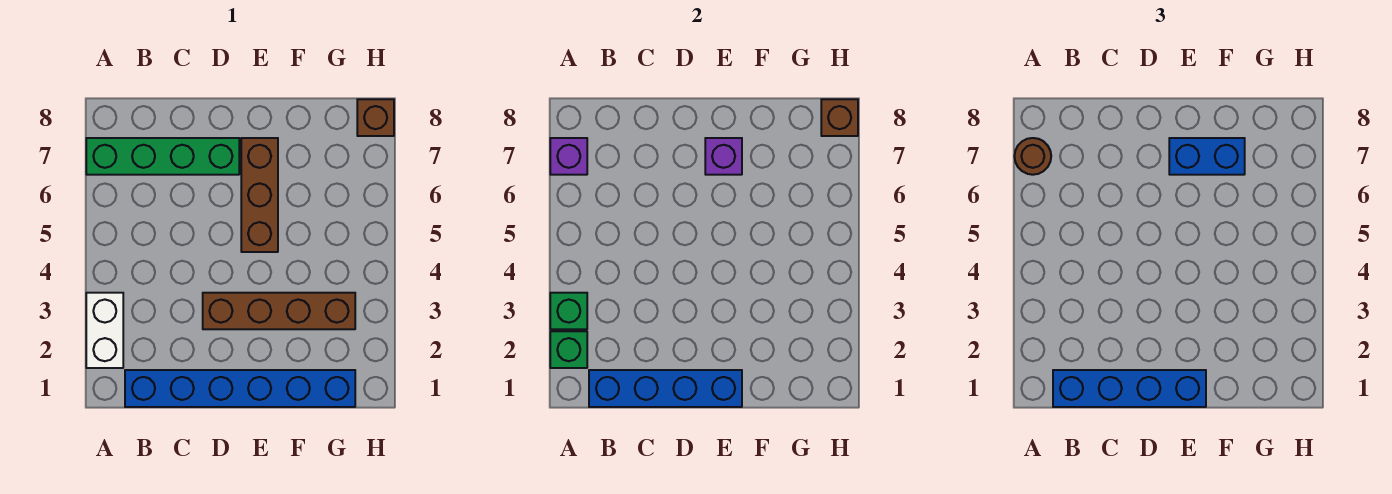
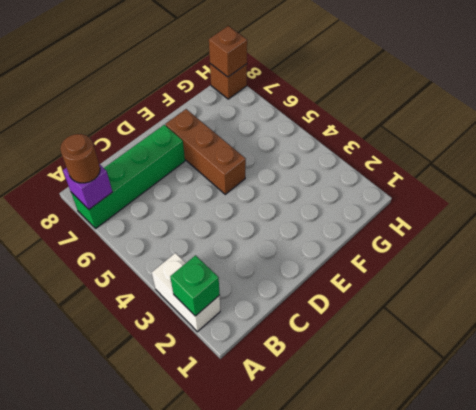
none -> blue brick B1:G1 level 1
none -> brown brick D3:G3 level 1
none -> green brick A3 level 2

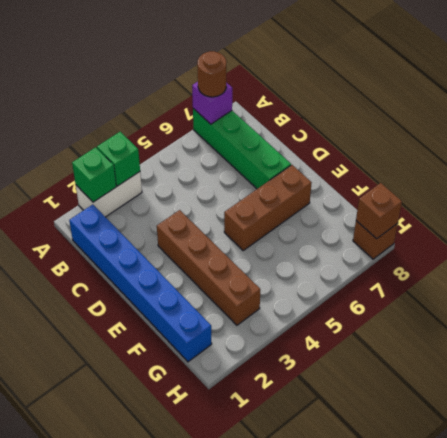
none -> blue brick B1:E1 level 2
none -> purple brick E7 level 2
none -> blue brick B1:E1 level 3

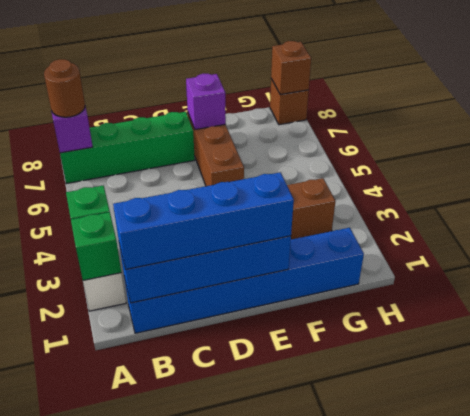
none -> blue brick E7:F7 level 3

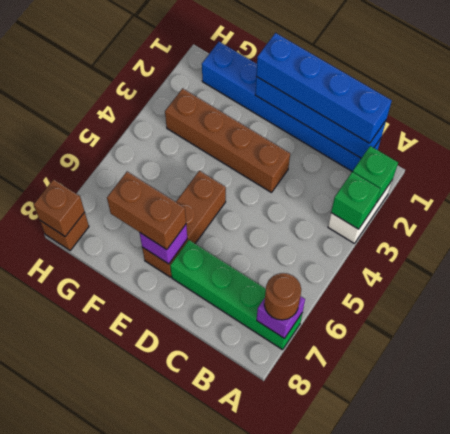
brown brick E7:F7 level 3 -> blue brick E7:F7 level 3

